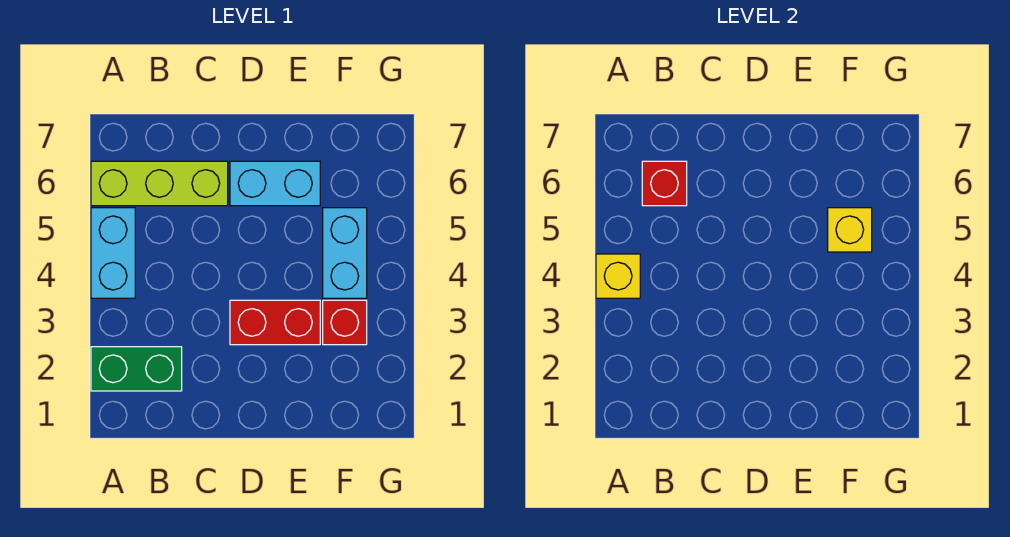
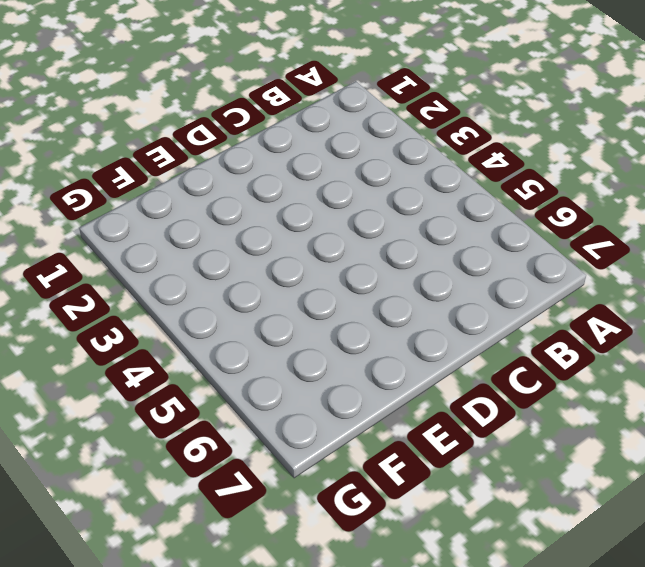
none -> green brick A2:B2 level 1
none -> cyan brick A4:A5 level 1

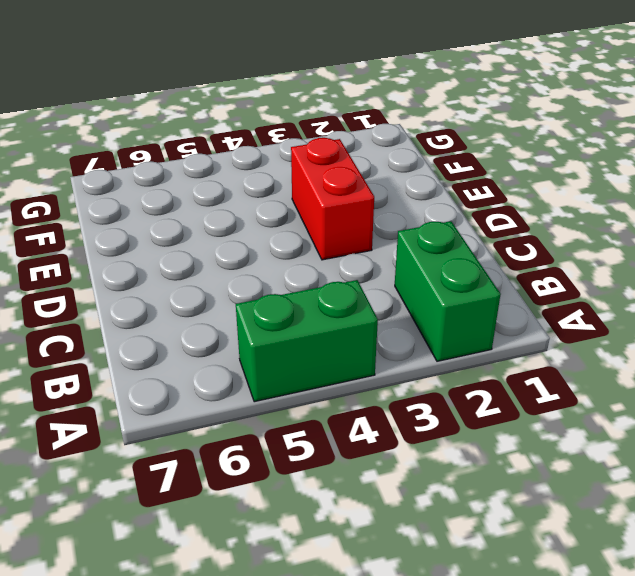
green brick A4:A5 level 1 -> cyan brick A4:A5 level 1
none -> lime brick A6:C6 level 1
none -> cyan brick D6:E6 level 1

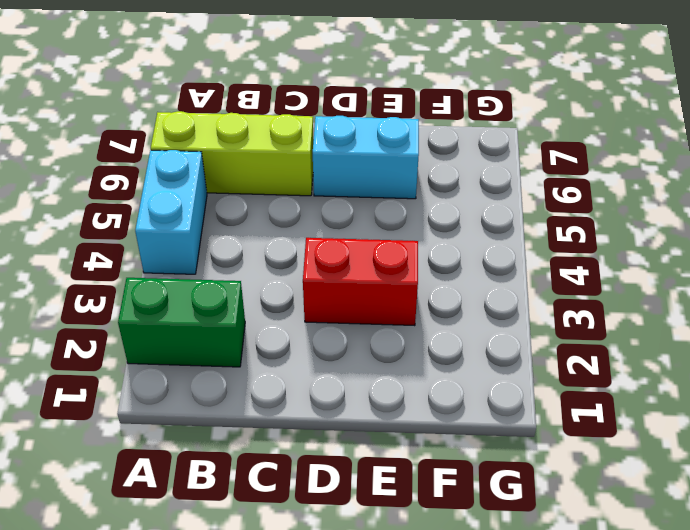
none -> red brick F3 level 1
none -> cyan brick F4:F5 level 1

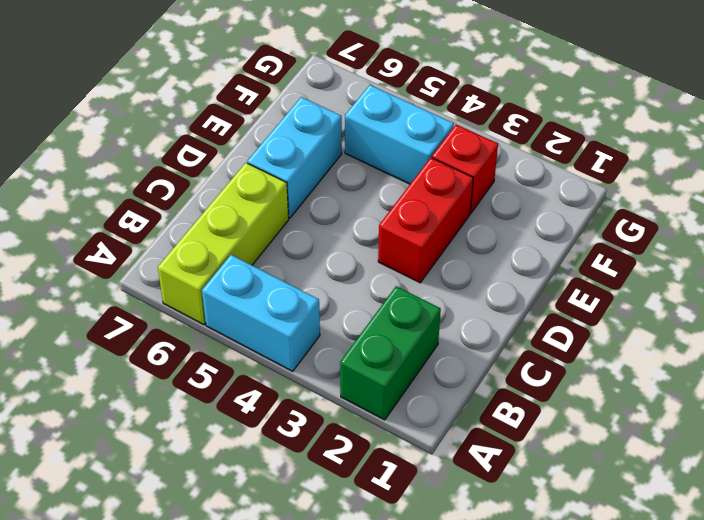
none -> yellow brick A4 level 2
none -> red brick B6 level 2

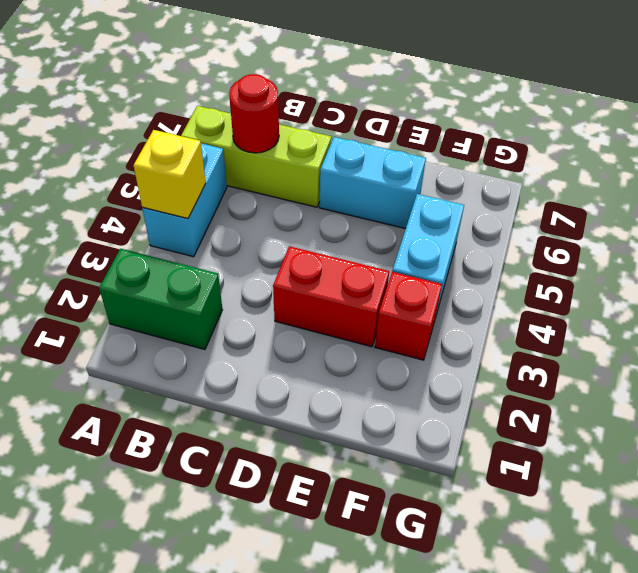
red round brick B6 level 2 -> red brick B6 level 2
none -> yellow brick F5 level 2

